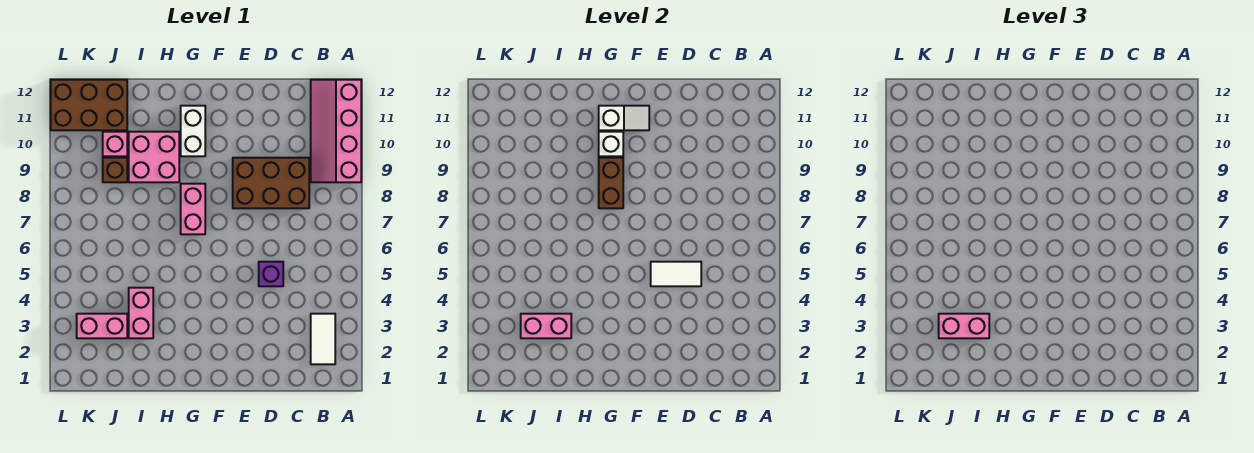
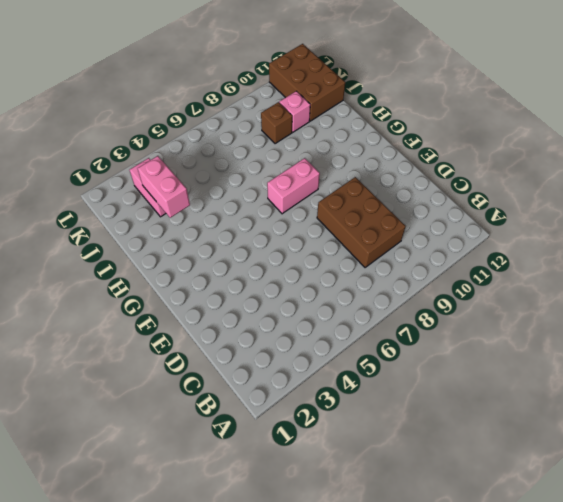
none -> pink slope A9:B12 level 1 top A
none -> white tile B2:B3 level 1
none -> purple brick D5 level 1

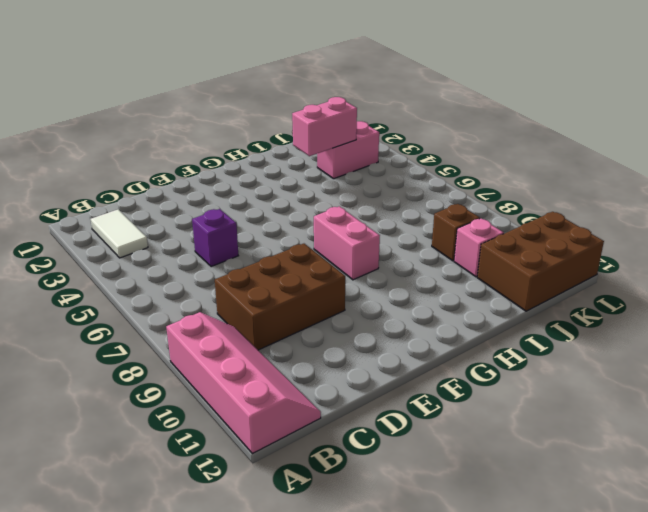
none -> white brick G10:G11 level 1
none -> pink brick H9:I10 level 1
none -> pink brick I3:I4 level 1

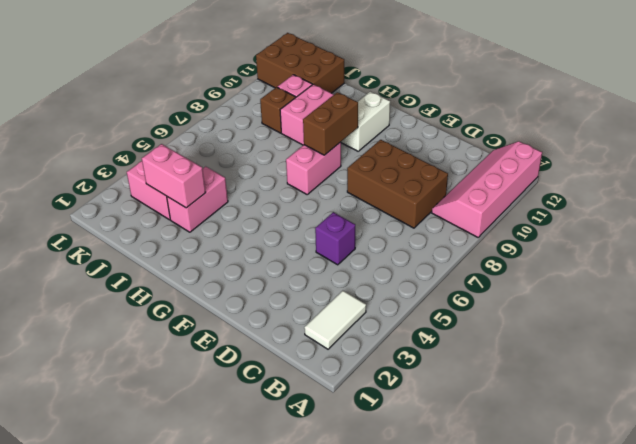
none -> white tile D5:E5 level 2
none -> white slope F11:G11 level 2 top G
none -> white brick G10 level 2

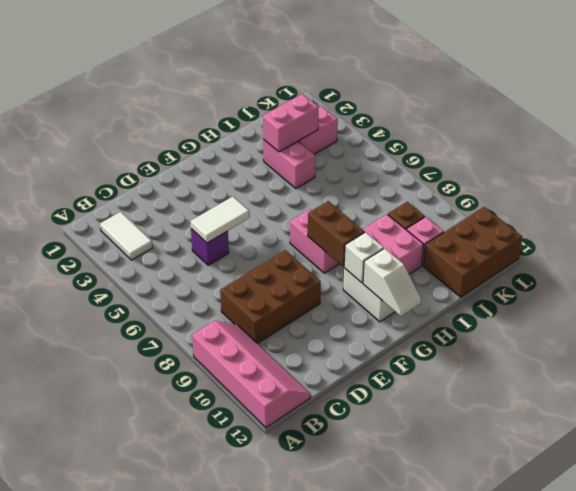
white slope G11:G12 level 2 top 11 -> white slope F11:G11 level 2 top G
none -> pink brick I3:J3 level 3

